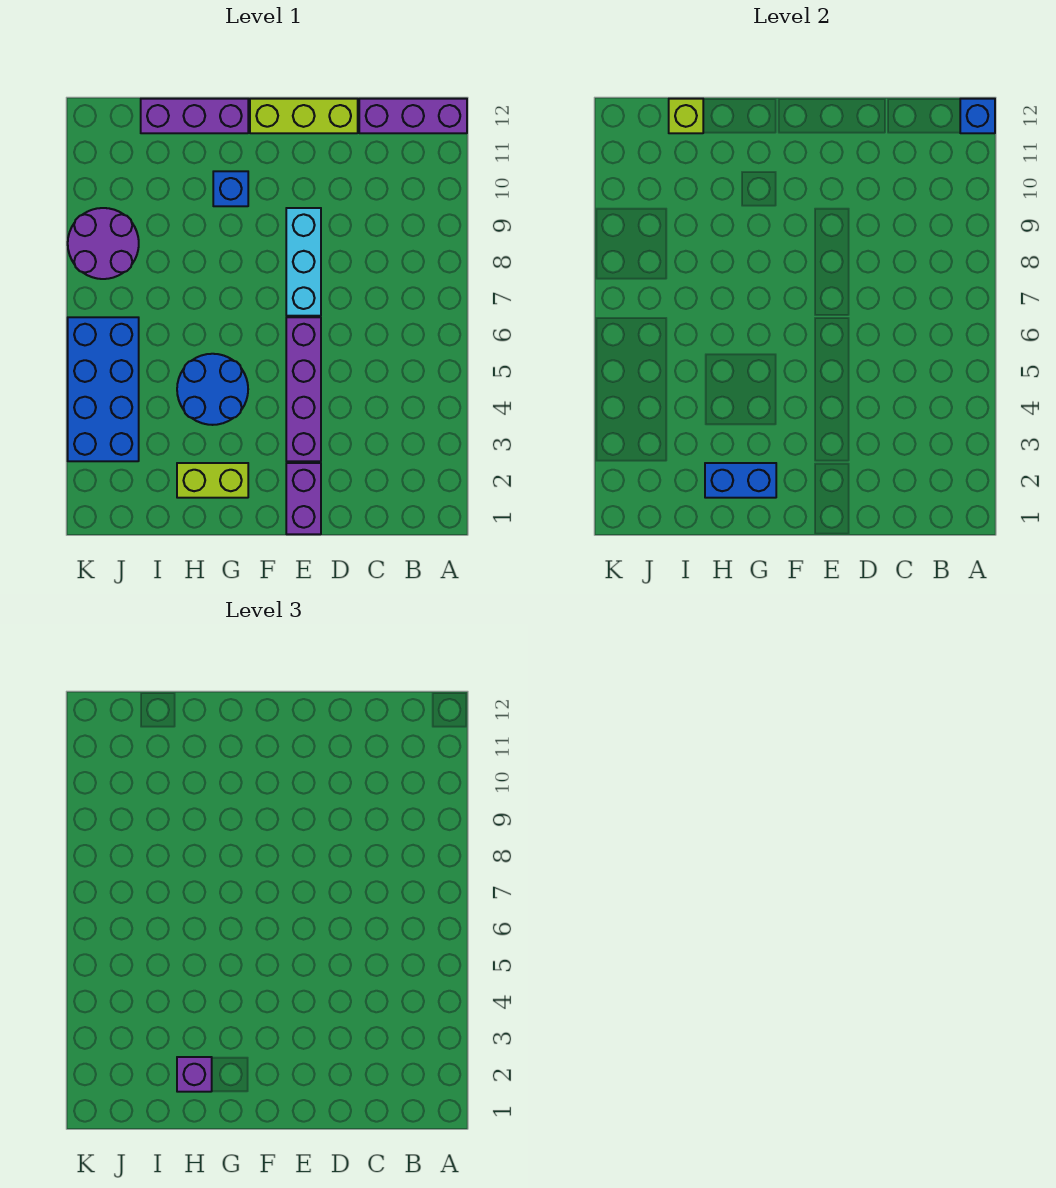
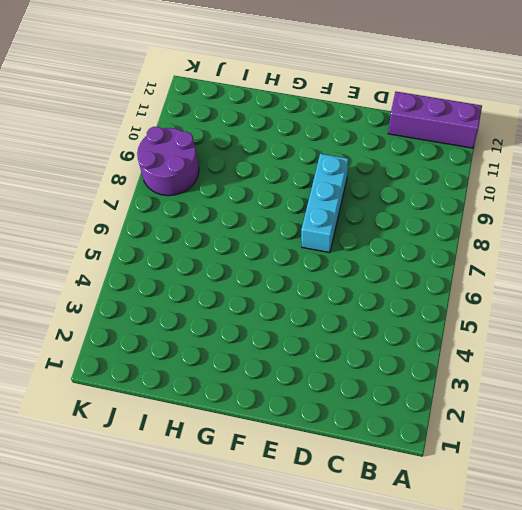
none -> lime brick D12:F12 level 1
none -> purple brick E1:E2 level 1
none -> purple brick E3:E6 level 1

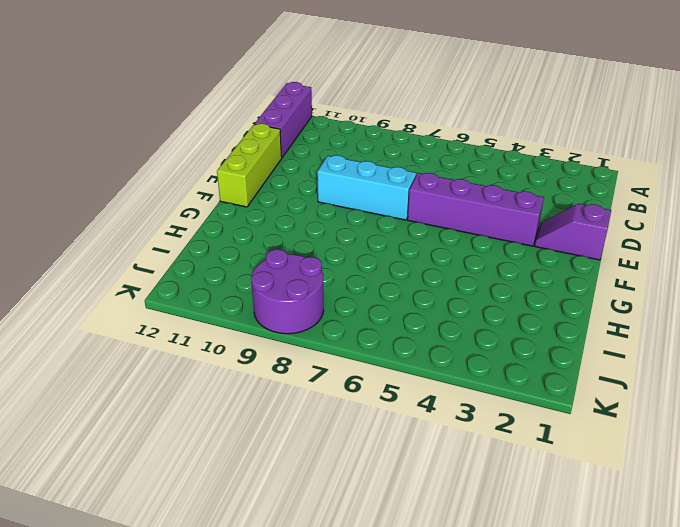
purple slope E1:E2 level 1 top 1 -> purple brick E1:E2 level 1
none -> lime brick G2:H2 level 1
none -> blue round brick G4:H5 level 1
none -> blue brick G10 level 1

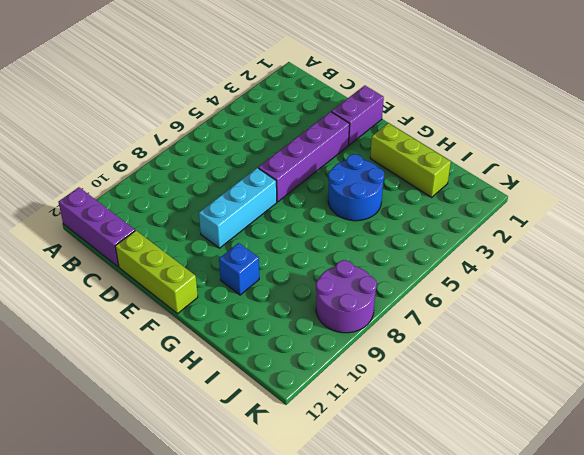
lime brick G2:I2 level 1 -> lime brick G2:H2 level 1
none -> purple brick G12:I12 level 1
none -> blue brick J3:K6 level 1
none -> blue brick A12 level 2

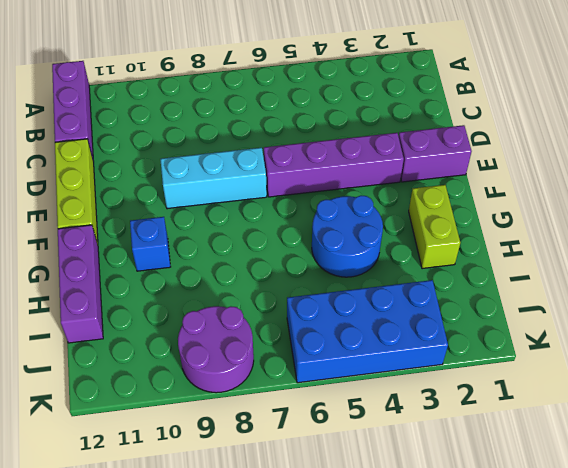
none -> blue brick A12 level 2
none -> blue brick G2:H2 level 2
none -> lime brick I12 level 2

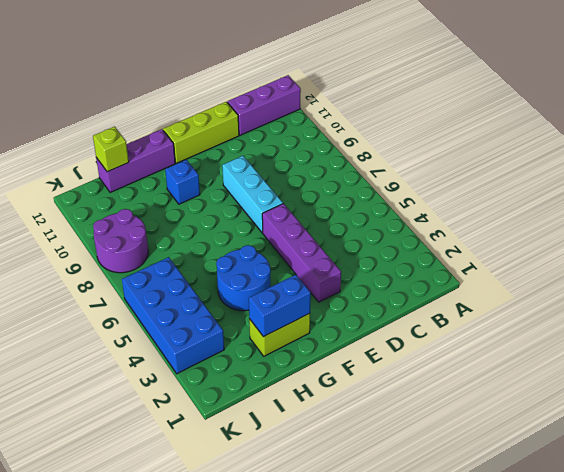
none -> purple brick E1:E2 level 1
none -> blue brick A12 level 2
none -> purple brick H2 level 3

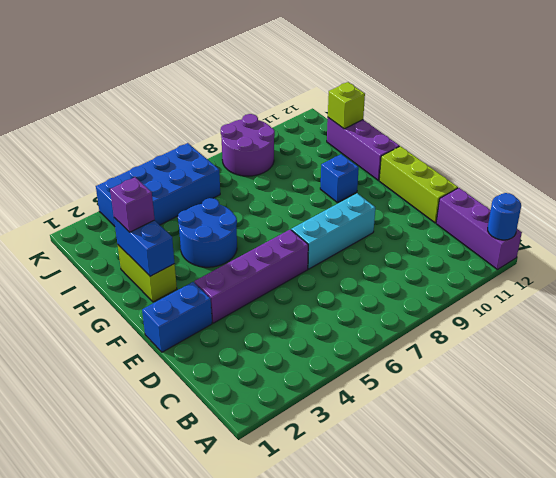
blue round brick A12 level 2 -> blue brick A12 level 2
blue brick E1:E2 level 1 -> purple brick E1:E2 level 1

